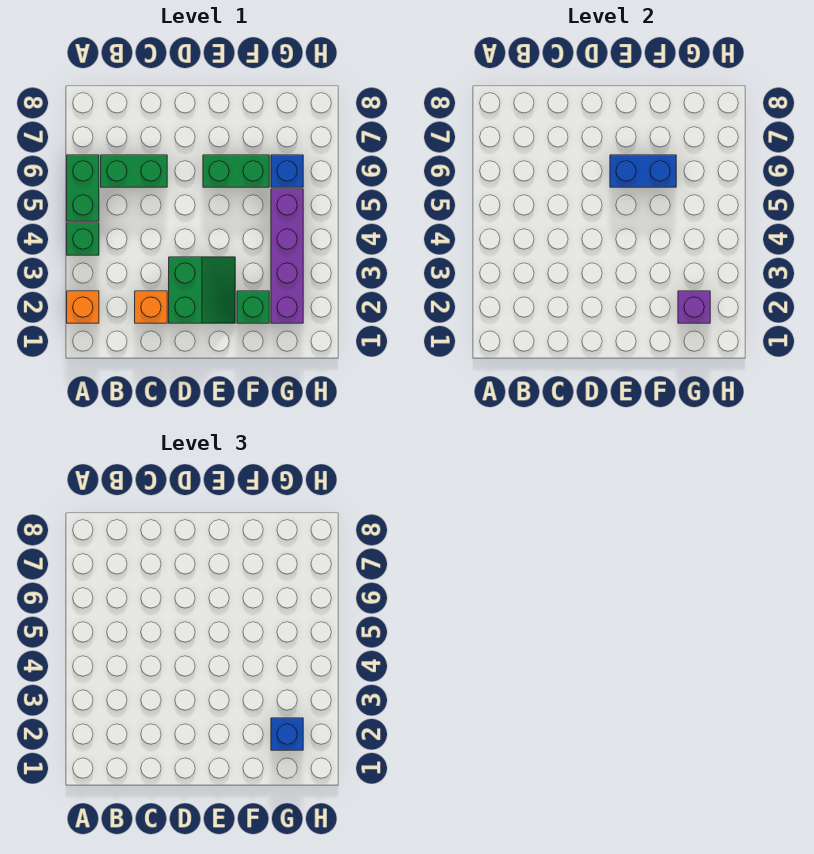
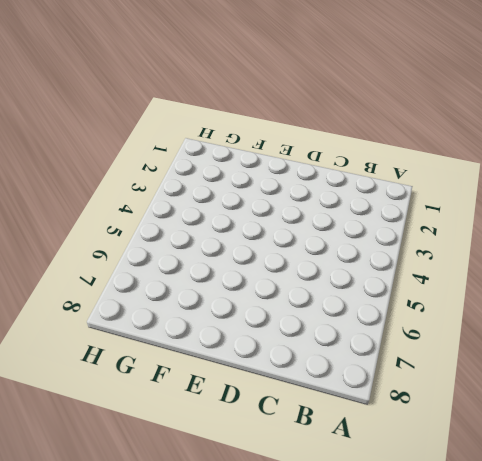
none -> orange brick A2 level 1
none -> green brick A4 level 1
none -> green brick A5:A6 level 1

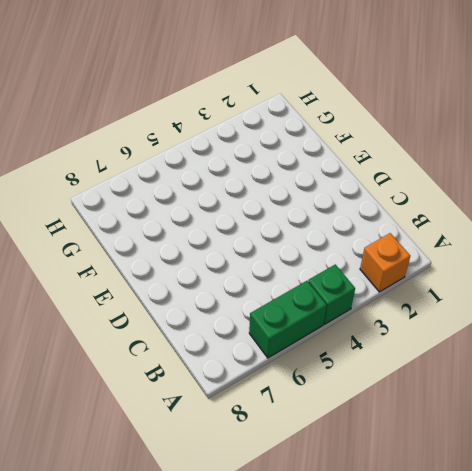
none -> green brick B6:C6 level 1
none -> orange brick C2 level 1
none -> green slope D2:E3 level 1 top D

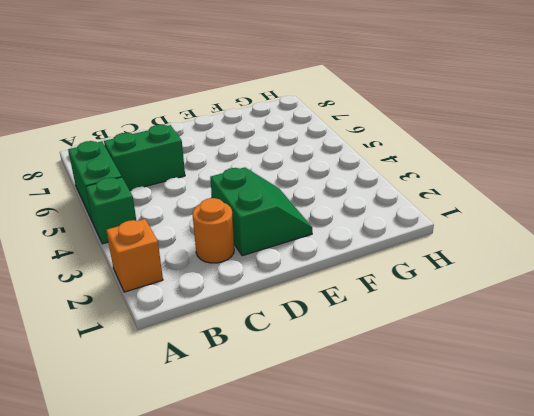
orange round brick C2 level 1 -> orange brick C2 level 1
none -> green brick E6:F6 level 1
none -> green brick F2 level 1
none -> purple brick G2:G5 level 1

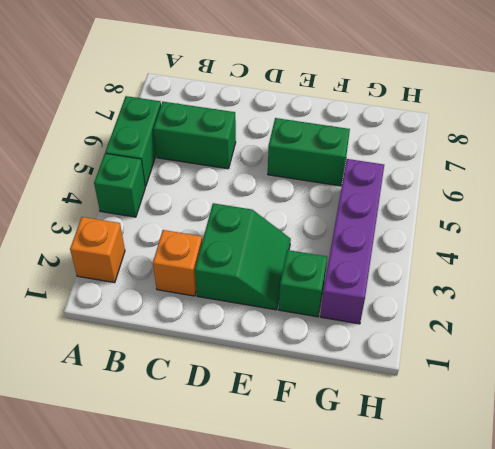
none -> blue brick G6 level 1
none -> blue brick E6:F6 level 2
none -> purple brick G2 level 2

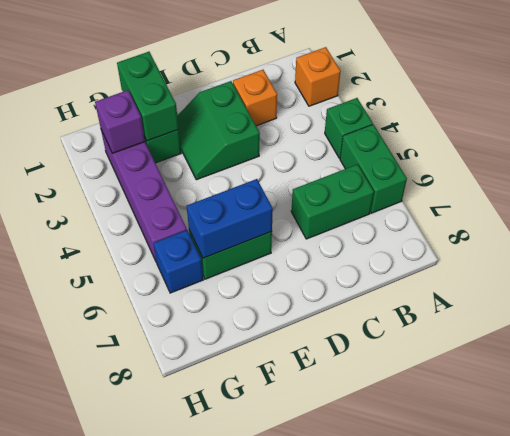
green brick F1:F2 level 2 -> none
none -> blue brick G2 level 3

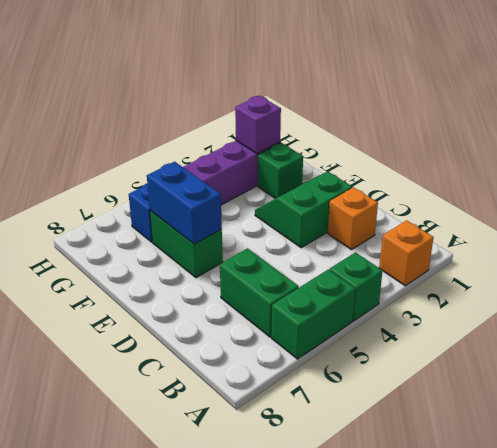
none -> blue brick G2 level 3

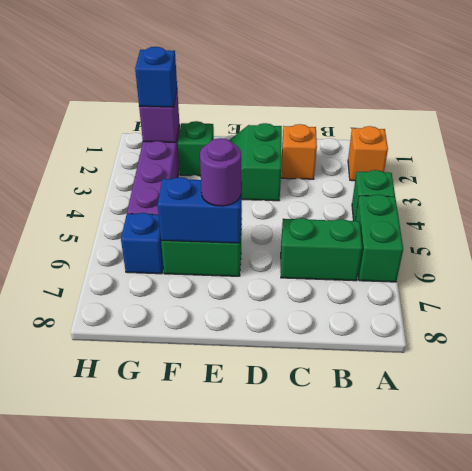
purple round brick E6 level 3 -> none

